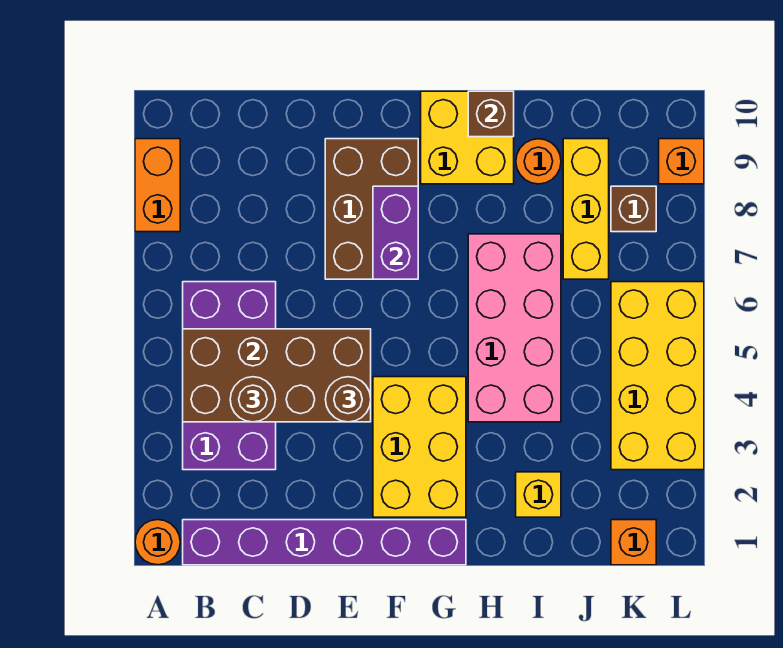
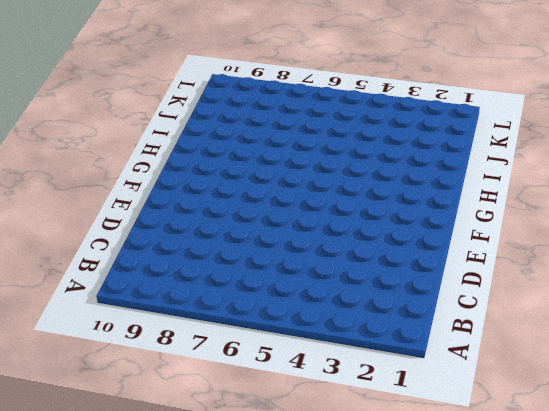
none -> orange round brick A1 level 1
none -> orange brick A8:A9 level 1
none -> purple brick B1:G1 level 1

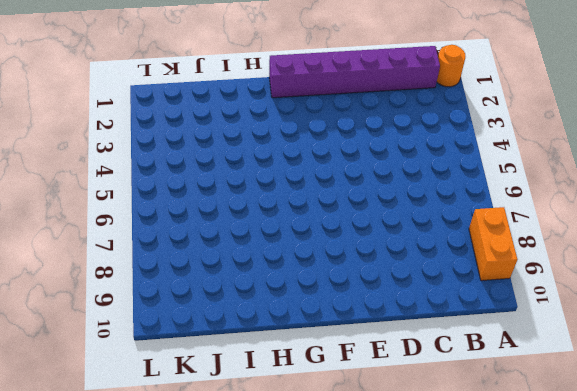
none -> purple brick B3:C6 level 1
none -> brown brick E7:F9 level 1
none -> yellow brick F2:G4 level 1

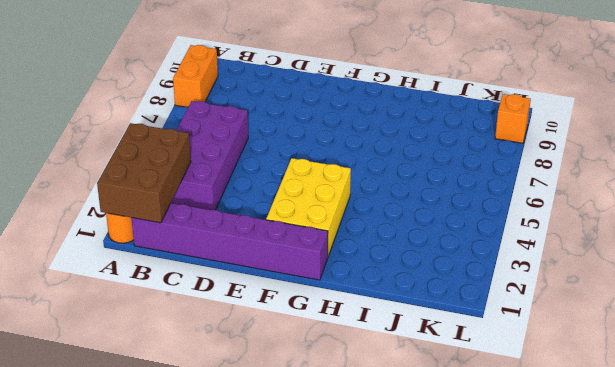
brown brick A1:B3 level 2 -> brown brick E7:F9 level 1
none -> yellow brick G9:H10 level 1
none -> pink brick H4:I7 level 1
none -> yellow brick I2 level 1

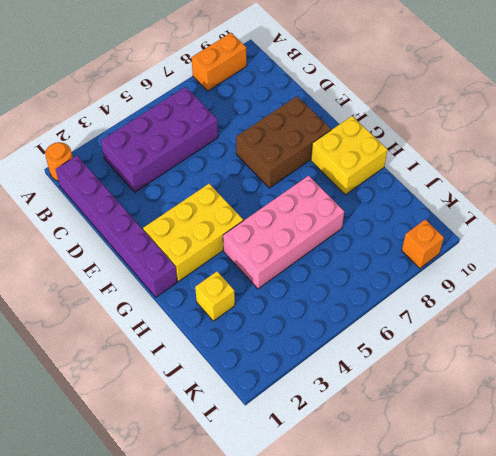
none -> orange round brick I9 level 1
none -> yellow brick J7:J9 level 1
none -> orange brick K1 level 1

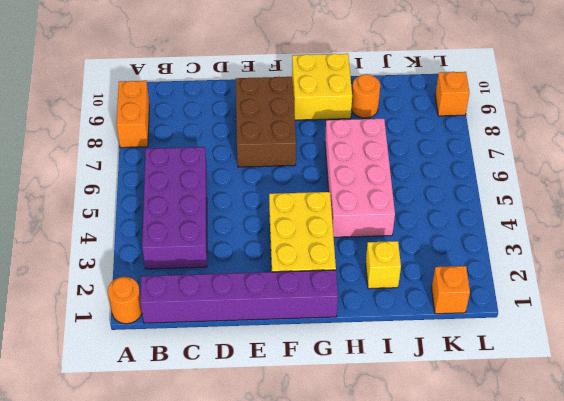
none -> yellow brick J7:J9 level 1
none -> yellow brick K3:L6 level 1
none -> brown brick K8 level 1

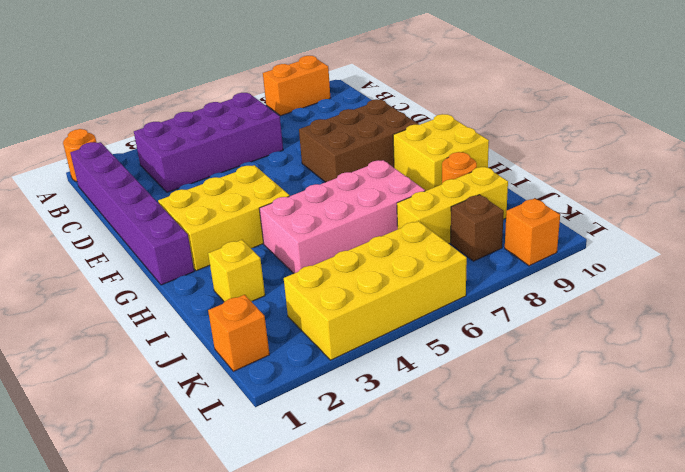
none -> brown brick B4:E5 level 2
none -> purple brick F7:F8 level 2
none -> brown brick H10 level 2

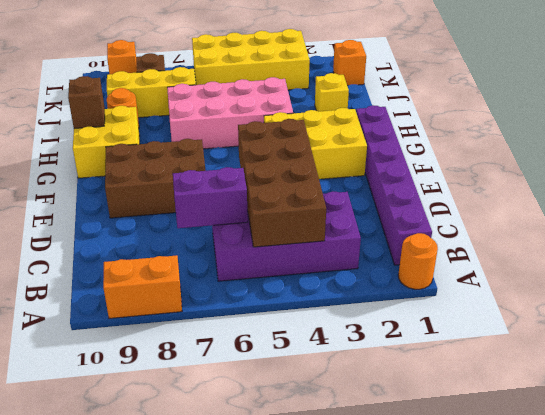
purple brick C6:C7 level 2 -> purple brick F7:F8 level 2
none -> brown round brick C4 level 3
none -> brown round brick E4 level 3

